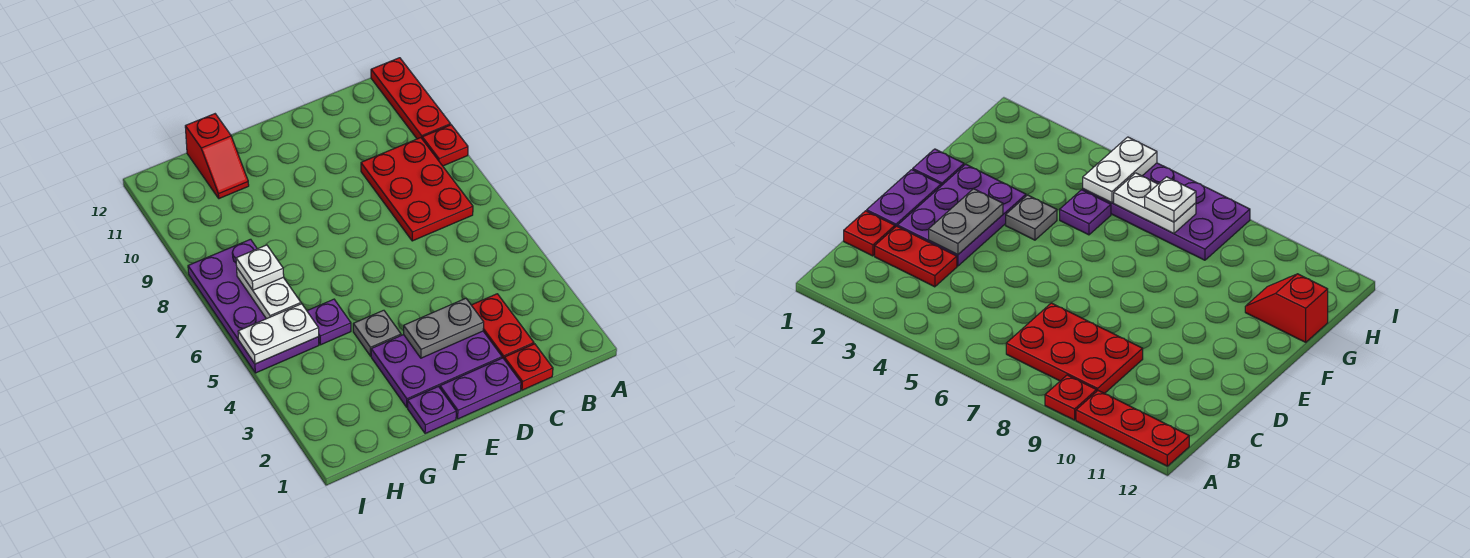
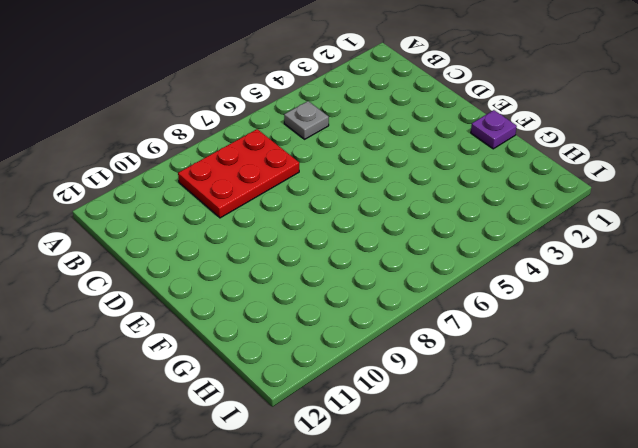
grey plate B5 level 1 -> grey plate F4 level 1
none -> red plate A9 level 1
none -> red plate A10:A12 level 1
none -> red plate C1 level 1

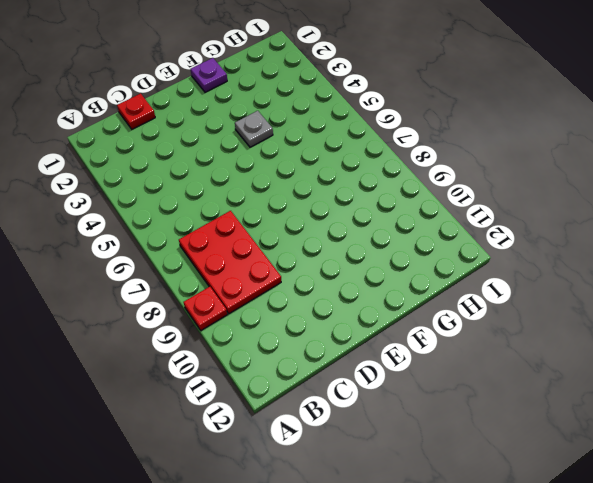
none -> red plate A10:A12 level 1
none -> red plate C2:C3 level 1
none -> purple plate D1:E1 level 1

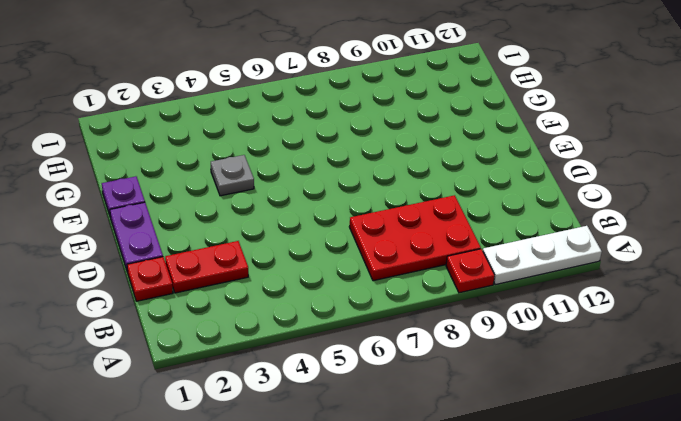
white plate A10:A12 level 1 -> red plate A10:A12 level 1
none -> purple plate D2:F3 level 1
none -> purple plate G5 level 1
none -> red slope G11:G12 level 1 top 12

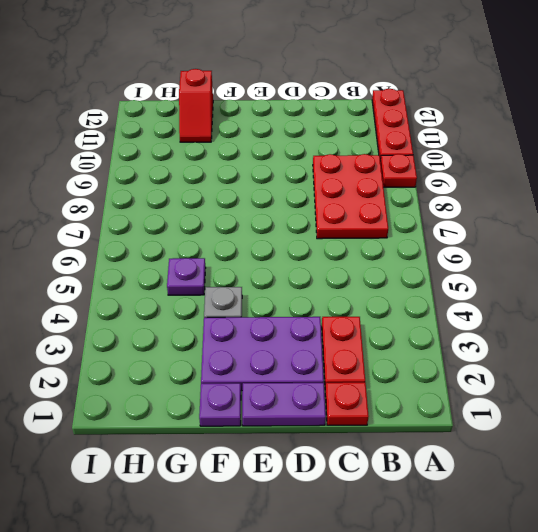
none -> purple plate H5:I8 level 1
none -> grey plate D3:E3 level 2
none -> white plate H5:I5 level 2

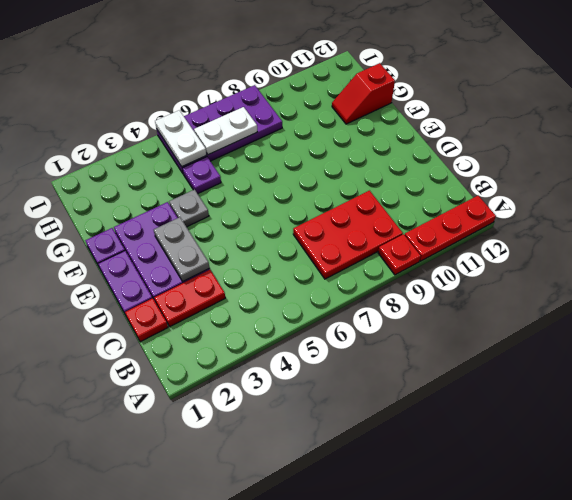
none -> white plate H7 level 3

